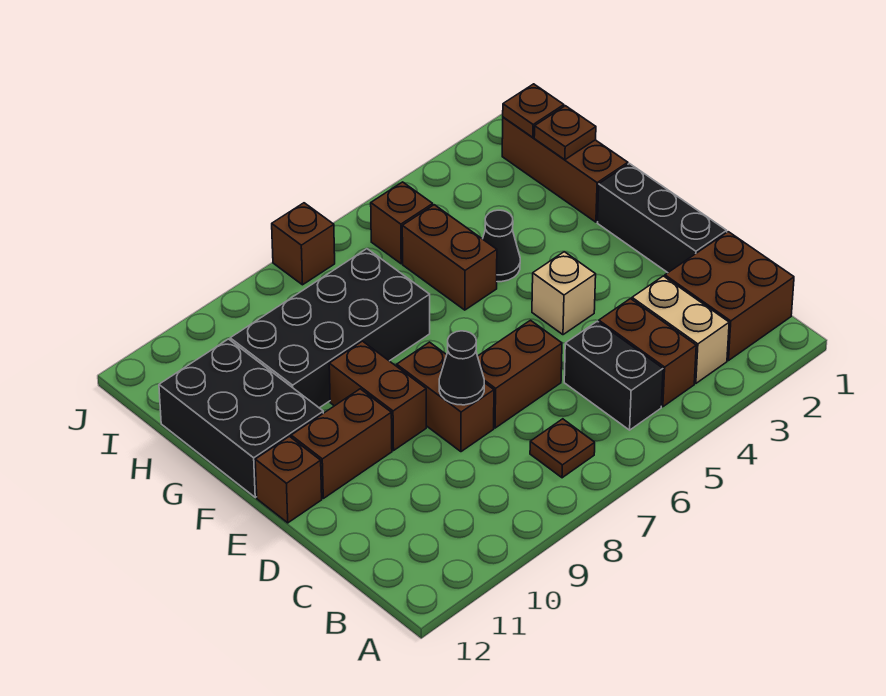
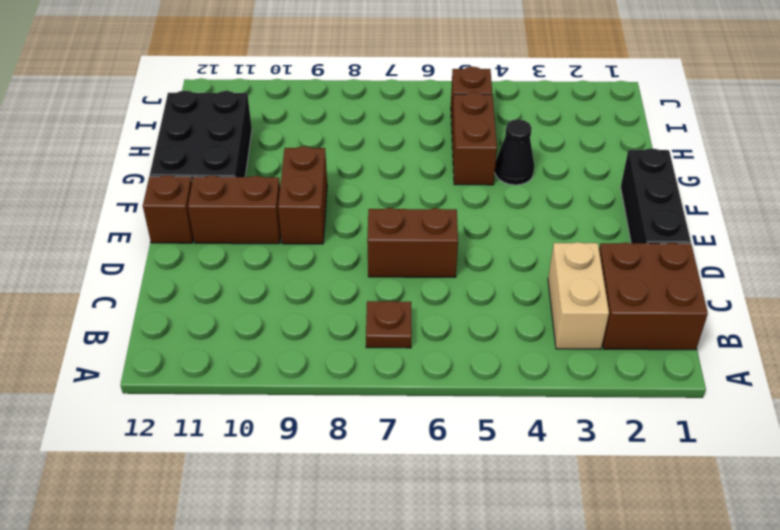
none -> brown brick B4:C4 level 1
none -> black brick B5:C5 level 1
none -> brown brick D8:E8 level 1

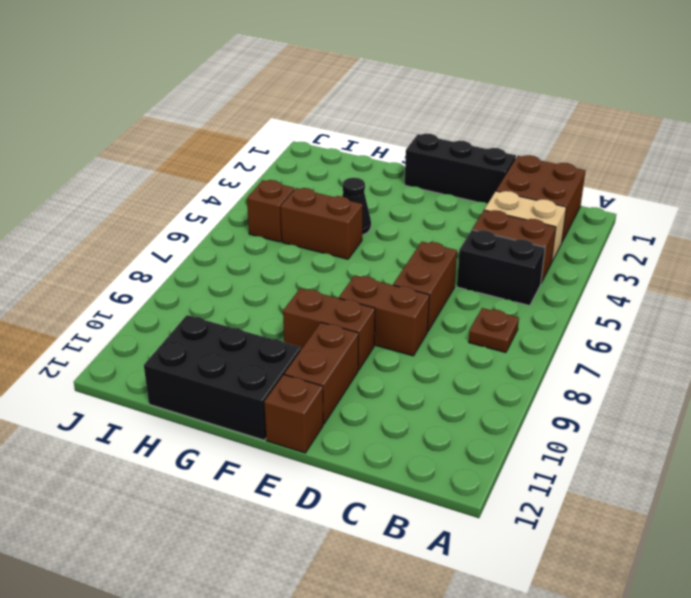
none -> tan brick E4 level 1
none -> brown brick G1:I1 level 1
none -> black brick G7:H10 level 1

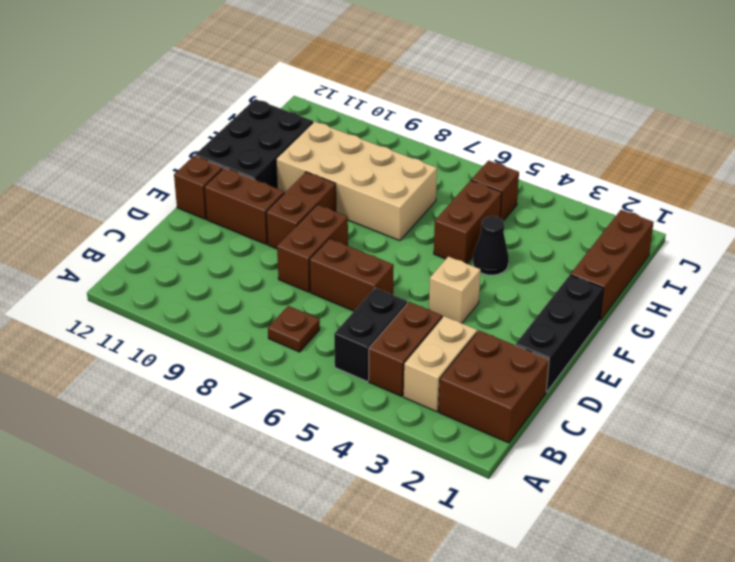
tan brick G7:H10 level 1 -> black brick G7:H10 level 1
none -> brown brick J7 level 1
none -> black cone D8 level 2
none -> brown plate H1 level 2

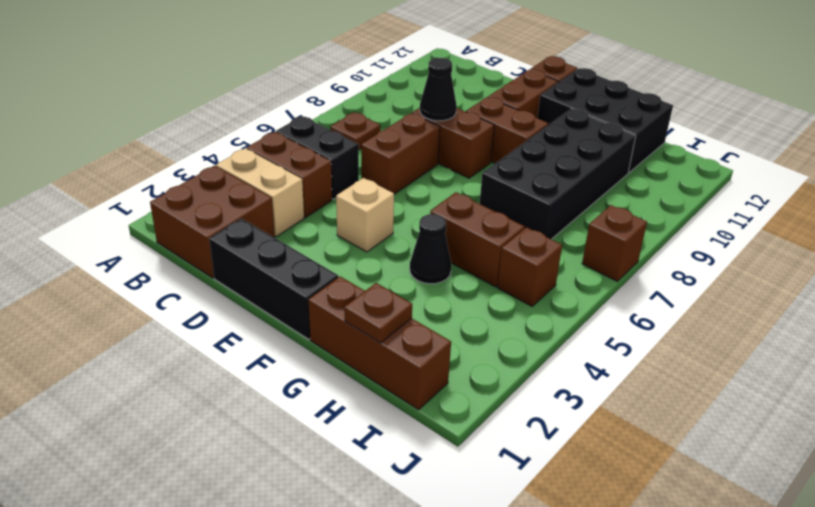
none -> brown plate I1 level 2

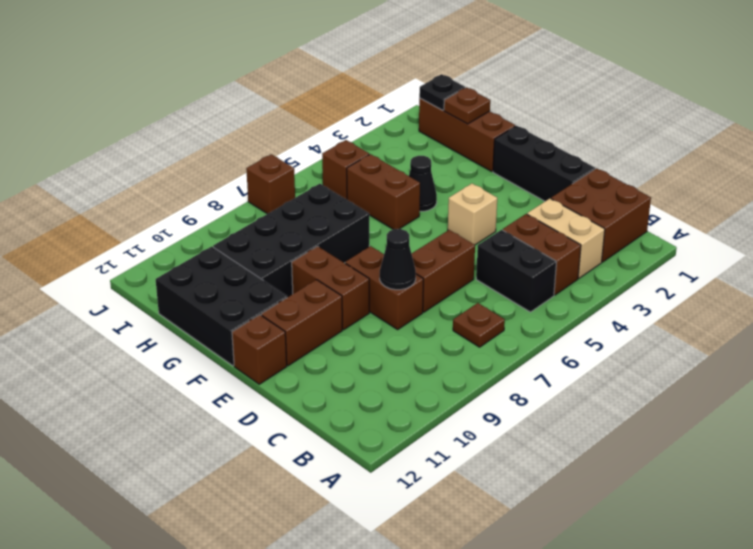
black plate I1 level 2 -> brown plate I1 level 2

